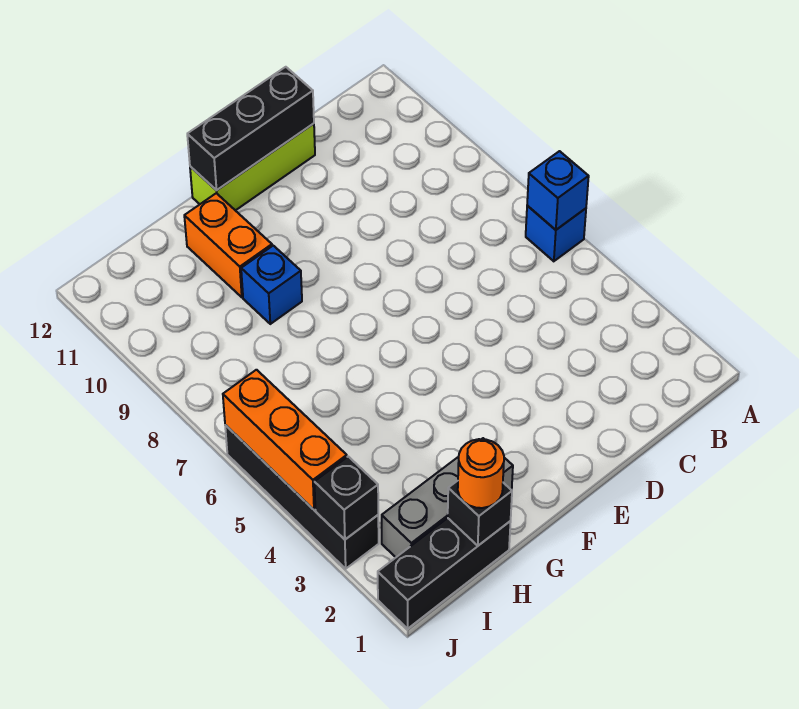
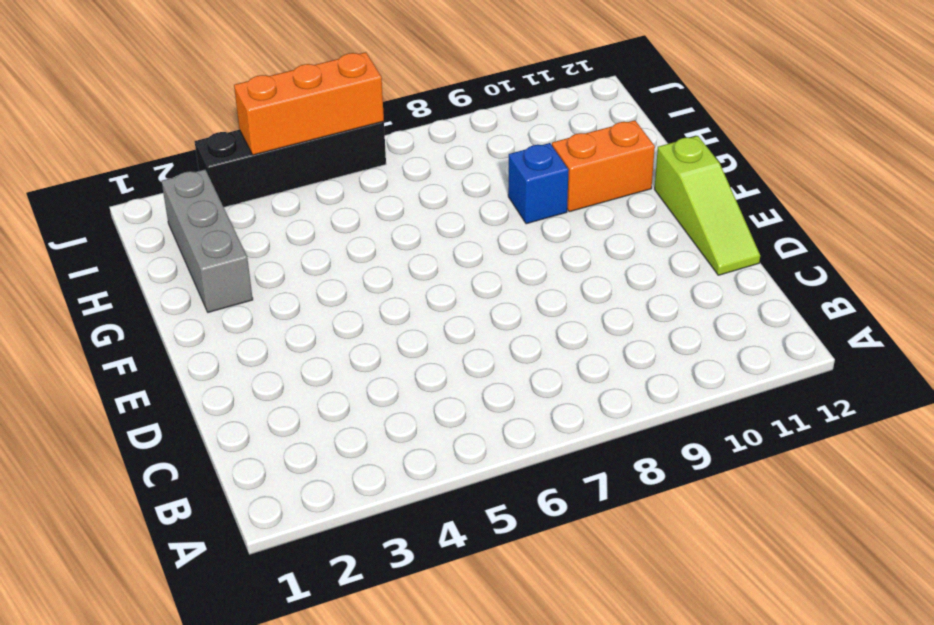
lime slope D12:F12 level 1 top F -> lime brick D12:F12 level 1
none -> blue brick A6 level 1
none -> black brick H1:J1 level 1
none -> blue brick A6 level 2

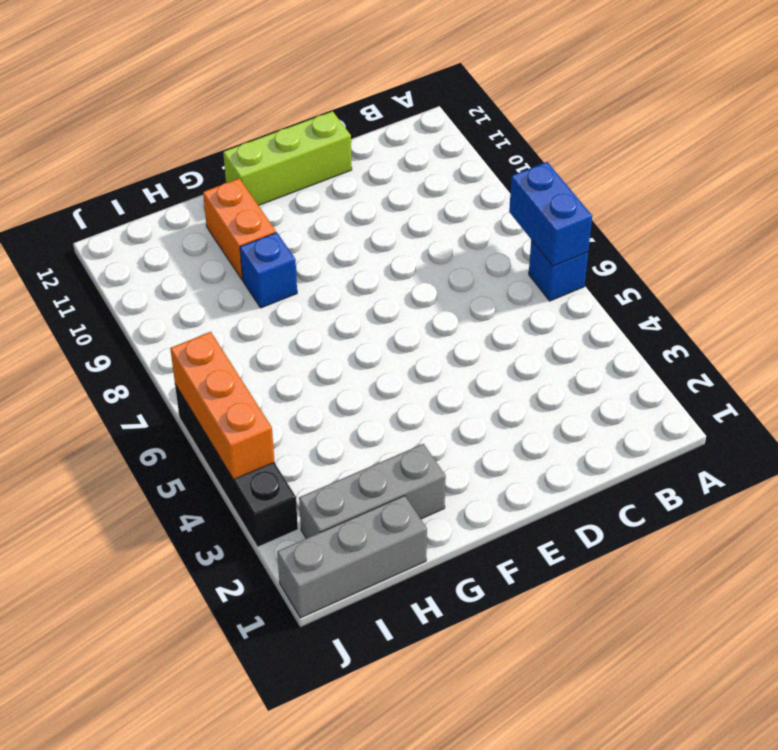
blue brick A6:A7 level 2 -> blue brick A6 level 2
grey brick H1:J1 level 1 -> black brick H1:J1 level 1
none -> black brick D12:F12 level 2
none -> black brick H1 level 2
none -> black brick J3 level 2

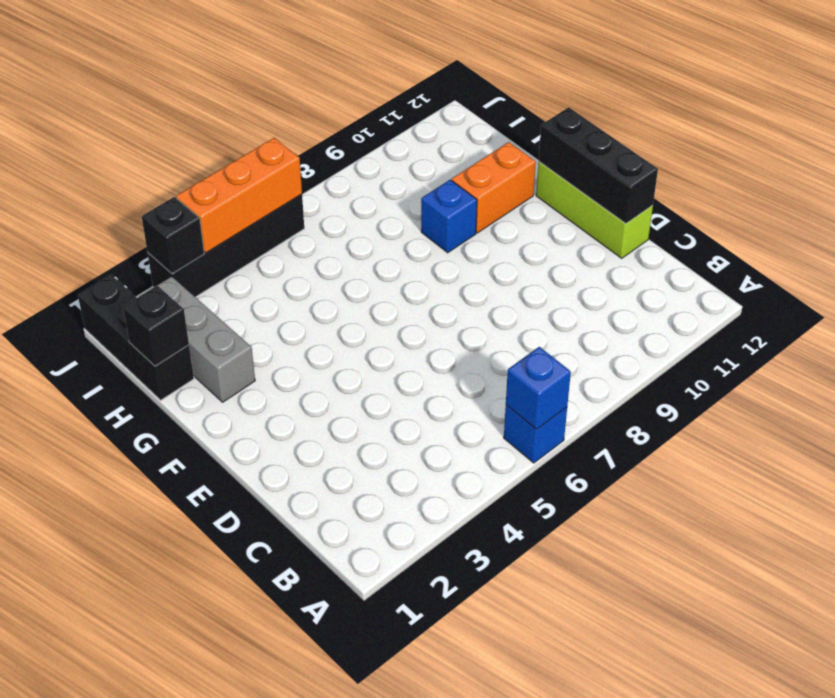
none -> orange round brick H1 level 3

